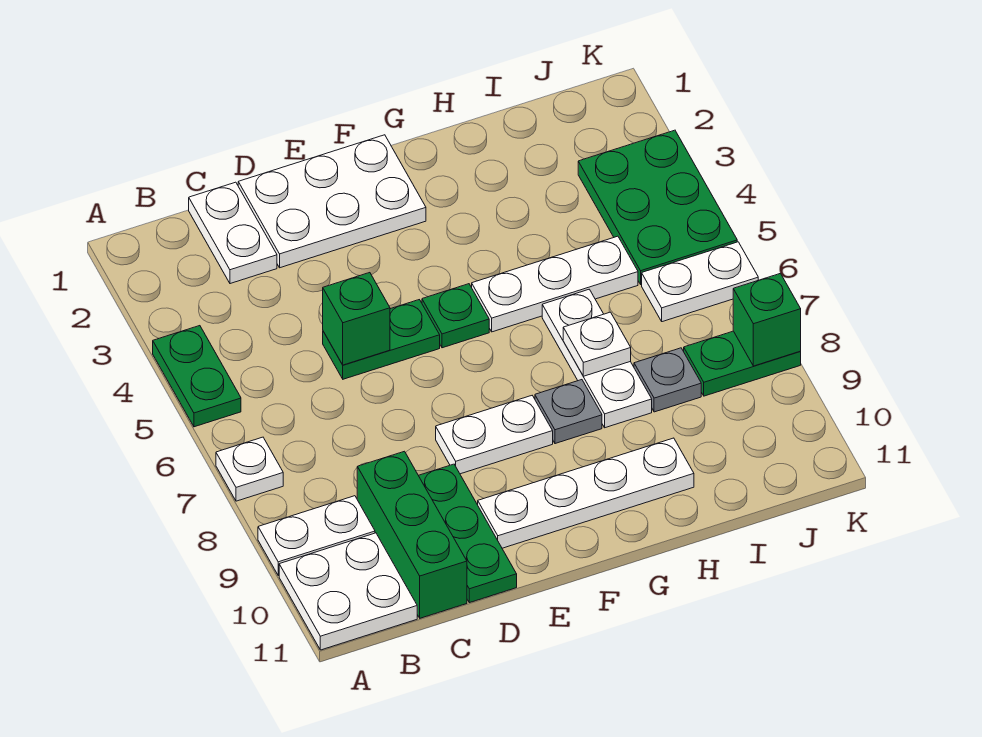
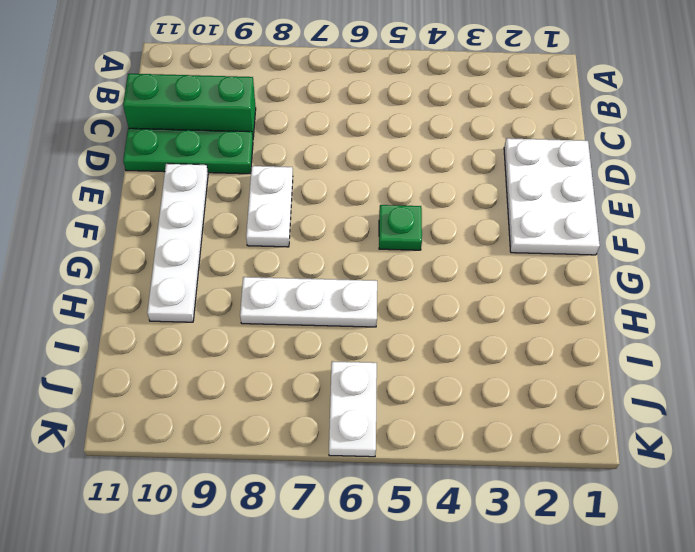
none -> green plate A4:A5 level 1
none -> white plate A7 level 1
none -> white plate A9:B9 level 1

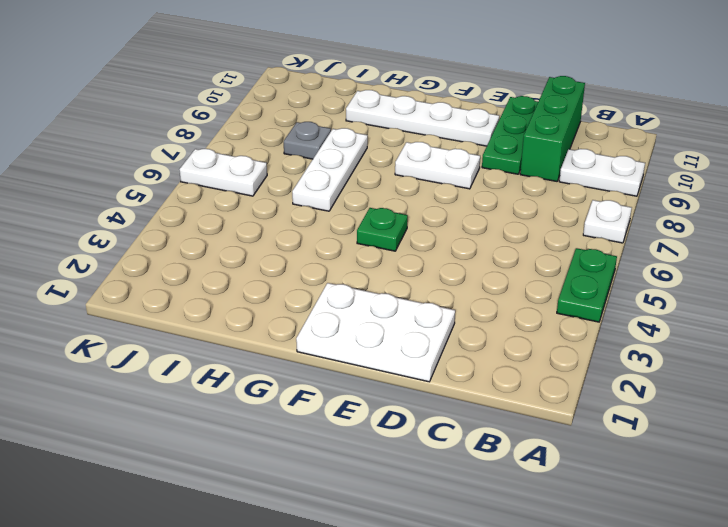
none -> white plate A10:B11 level 1
none -> white plate C1:C2 level 1
none -> green plate D5:E5 level 1

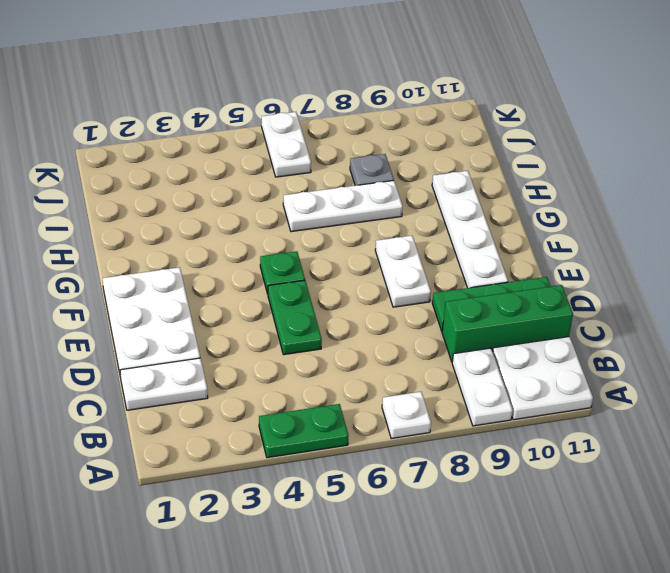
none -> white plate G5:I5 level 1
none -> grey plate G8 level 1
none -> green plate J3:K5 level 1

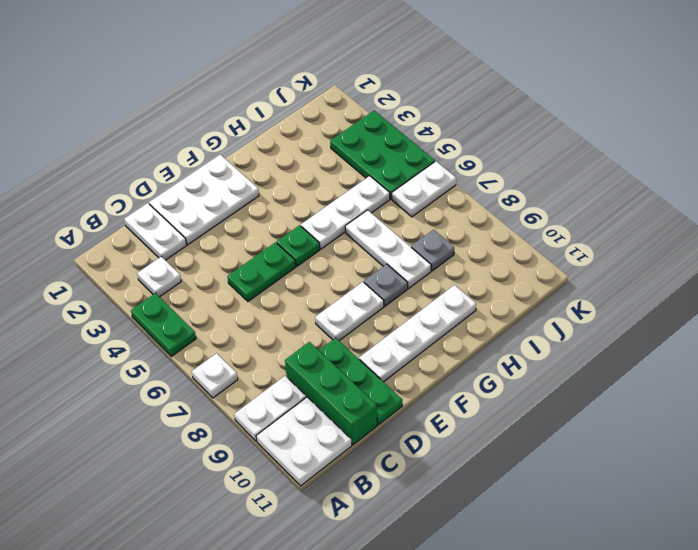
white plate B3 level 1 -> white plate H7 level 2
none -> green plate J8:K8 level 1
none -> green brick D5 level 2
none -> green brick K8 level 2

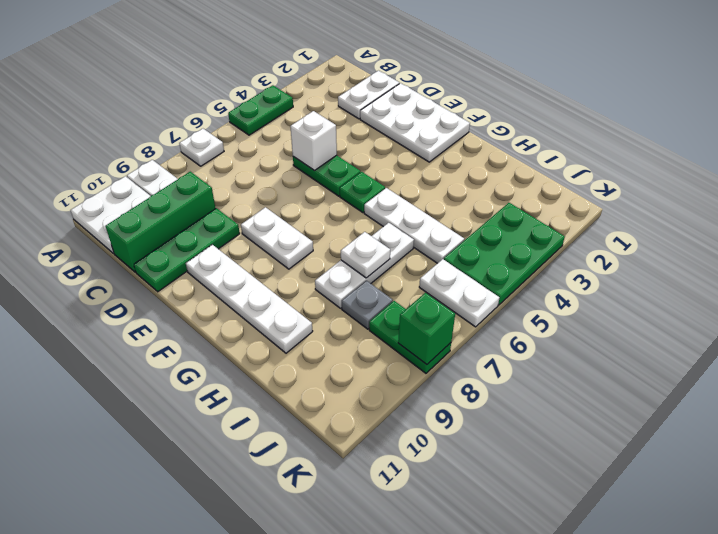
white brick D5 level 2 -> green brick D5 level 2
none -> grey plate G8 level 1

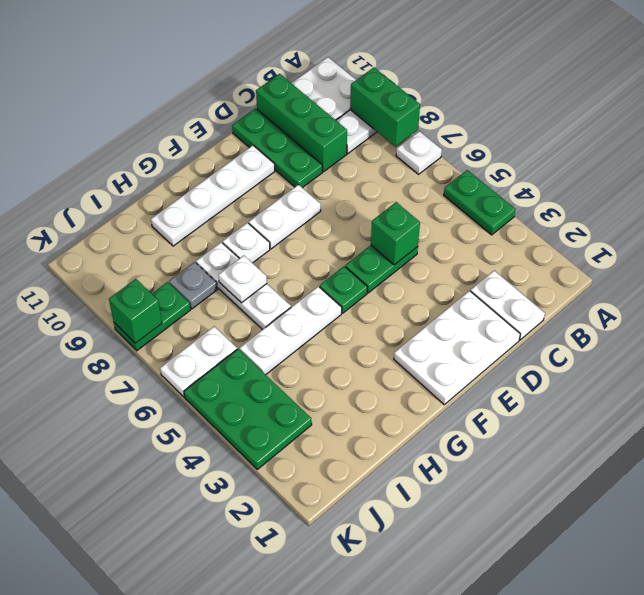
green brick A8:A9 level 2 -> none
white plate G8 level 1 -> grey plate G8 level 1

